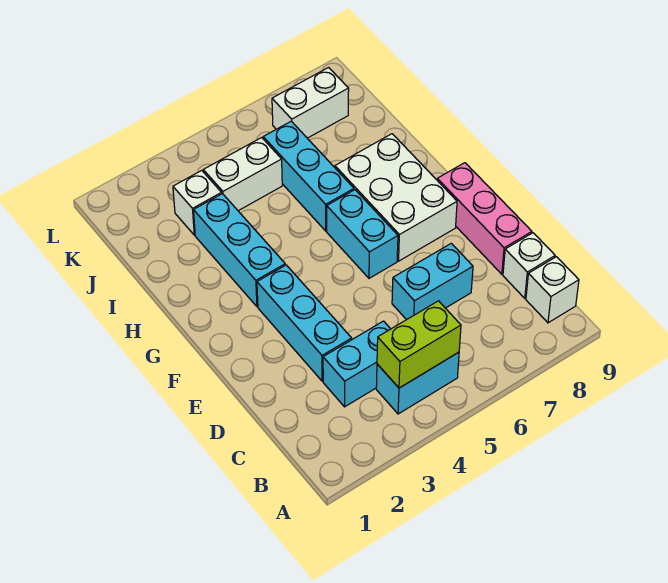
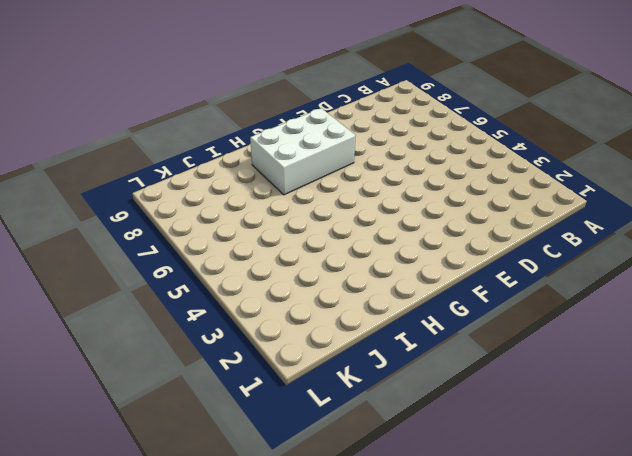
none -> cyan brick B4:B5 level 1
none -> white brick B9 level 1
none -> cyan brick C3:C4 level 1

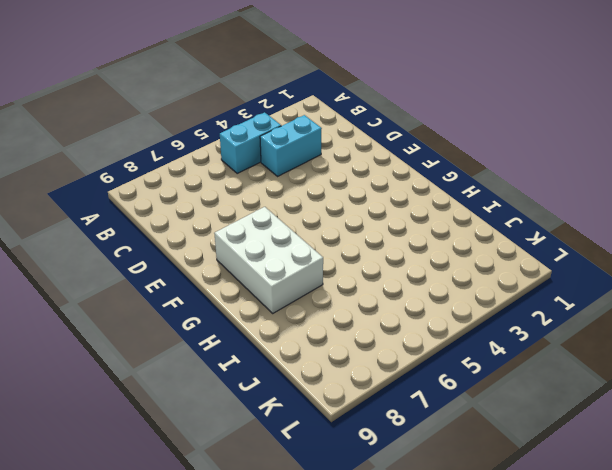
none -> white brick B9 level 1
none -> white brick C9 level 1
none -> cyan brick D3:F3 level 1

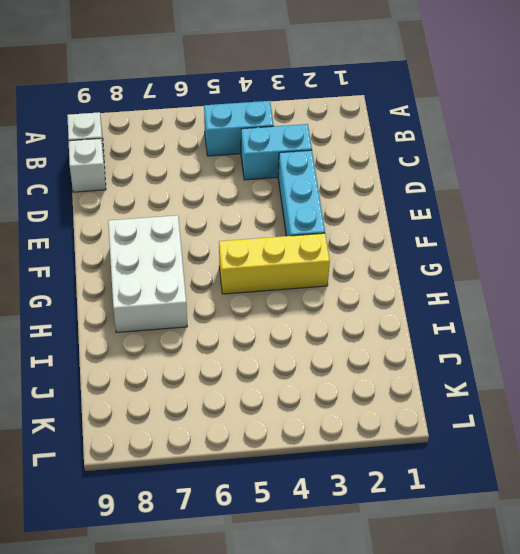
yellow brick G3:G5 level 1 -> cyan brick G3:I3 level 1
none -> cyan brick D6:D7 level 1
none -> pink brick D9:F9 level 1
none -> cyan brick F6:G6 level 1

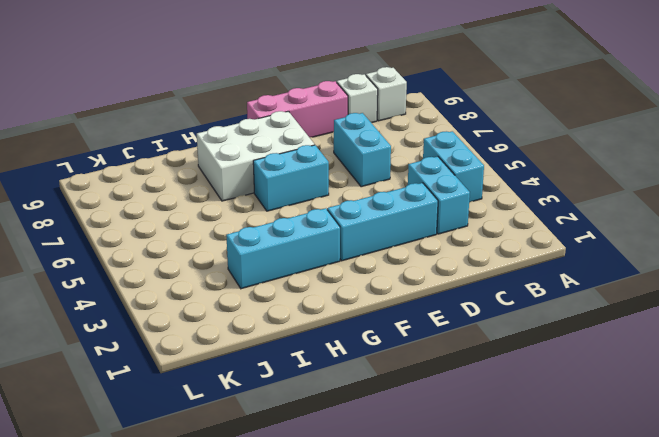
none -> cyan brick H6:J6 level 1
none -> white brick J3 level 1
none -> white brick J4:J5 level 1

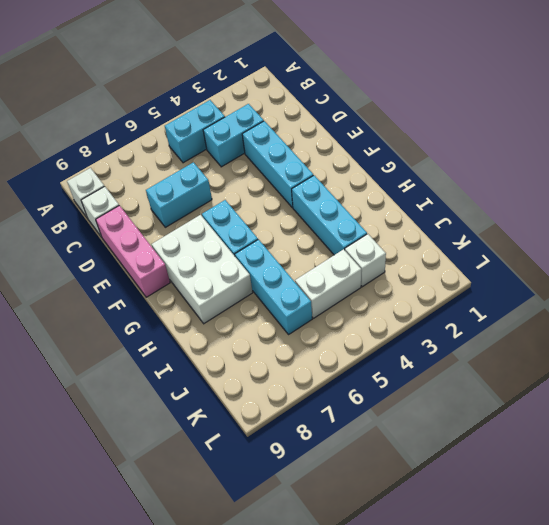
none -> white brick K7:K8 level 1
none -> lime brick B4:B5 level 2

